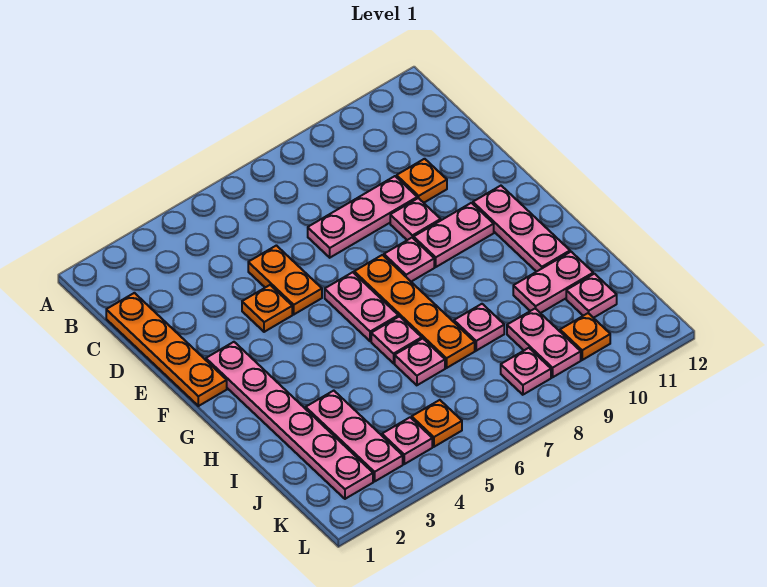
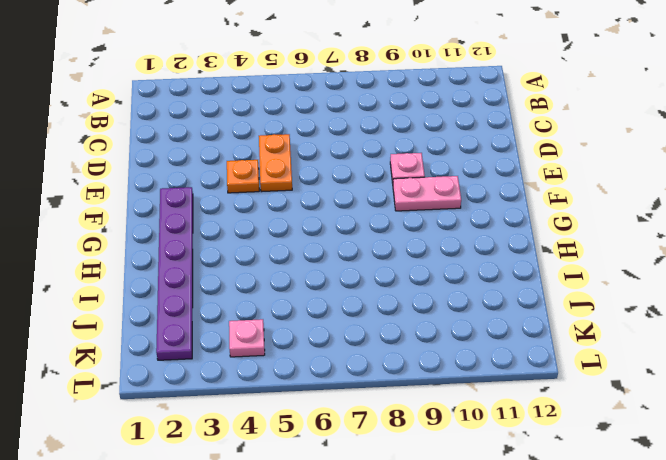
purple plate F2:K2 level 1 -> pink plate F2:K2 level 1
none -> orange plate C1:F1 level 1
none -> pink plate D7:D9 level 1
none -> orange plate D10 level 1

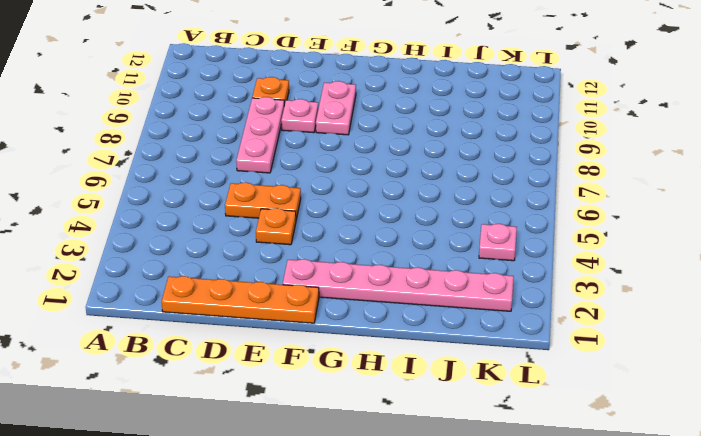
none -> pink plate F6:G6 level 1
none -> orange plate F7:I7 level 1
none -> pink plate F8 level 1

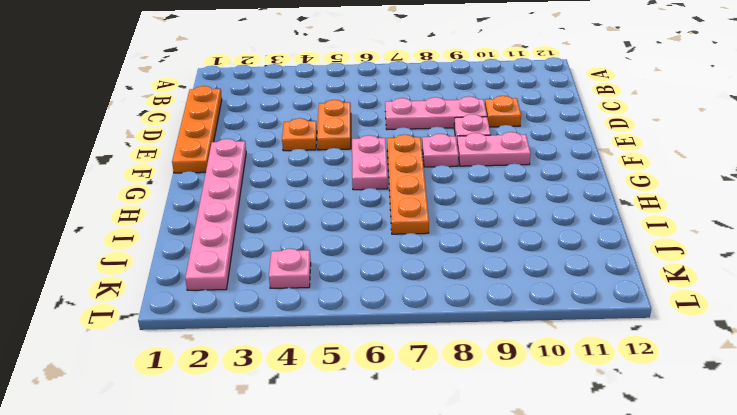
none -> pink plate F11:H11 level 1
none -> pink plate H6 level 1
none -> pink plate I3:K3 level 1

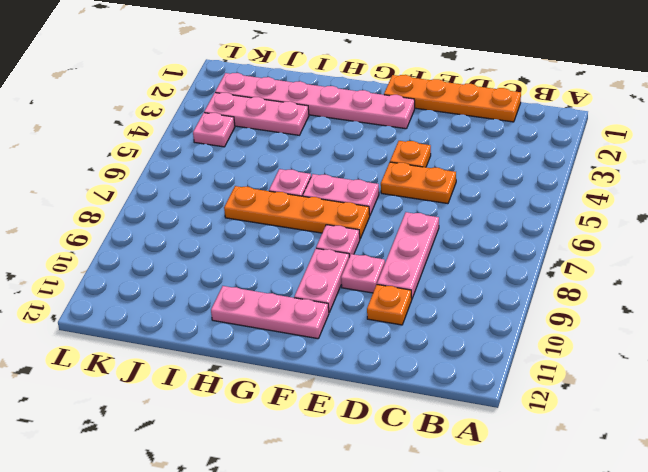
none -> pink plate I6 level 1
none -> pink plate I8 level 1
none -> pink plate I10:I11 level 1

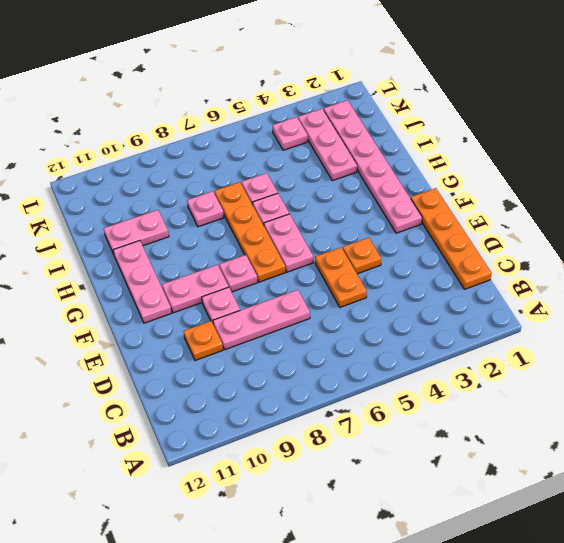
none -> pink plate J9:K9 level 1
none -> pink plate J11 level 1
none -> orange plate K5 level 1

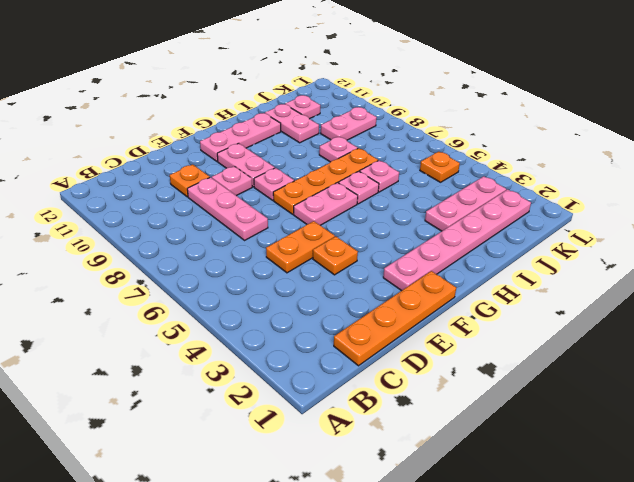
none -> pink plate K4 level 1
none -> pink plate K8 level 1
none -> orange plate K10 level 1

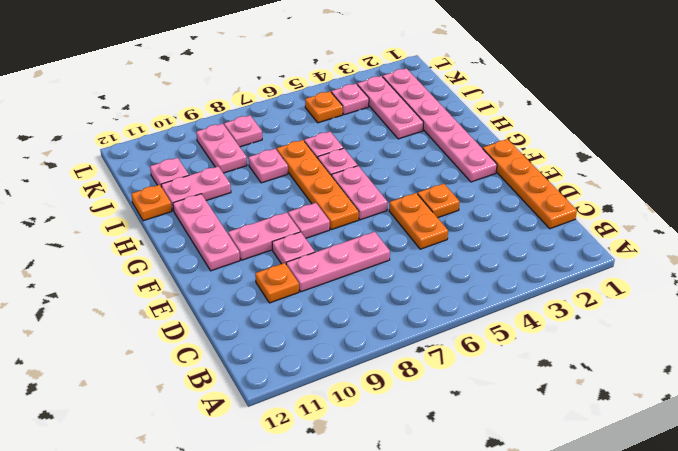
orange plate I12 level 1 -> orange plate K10 level 1

